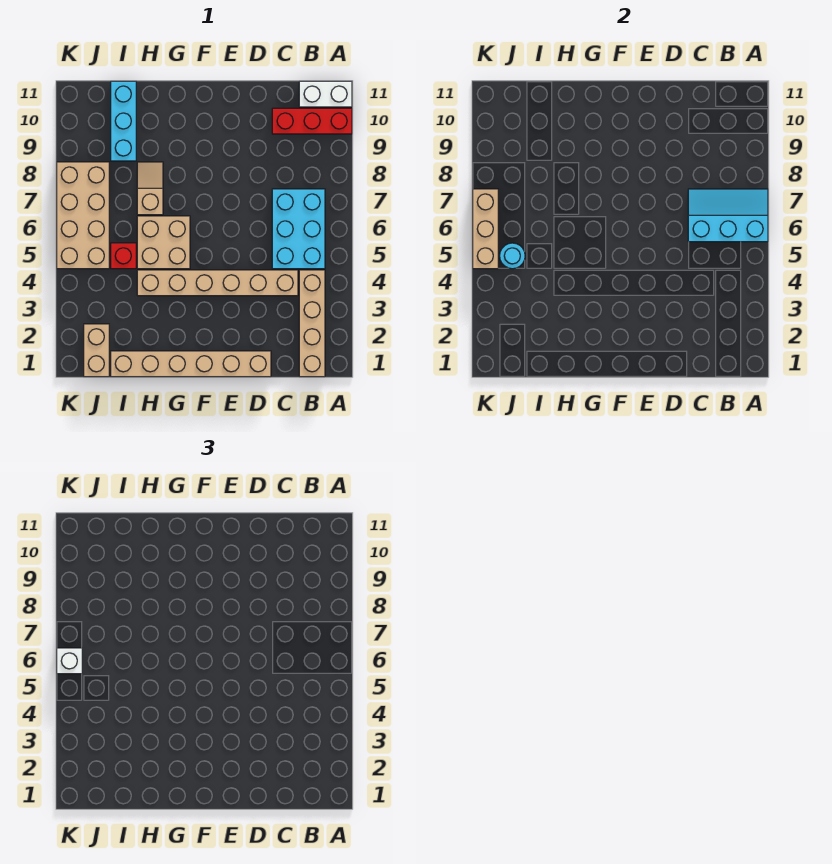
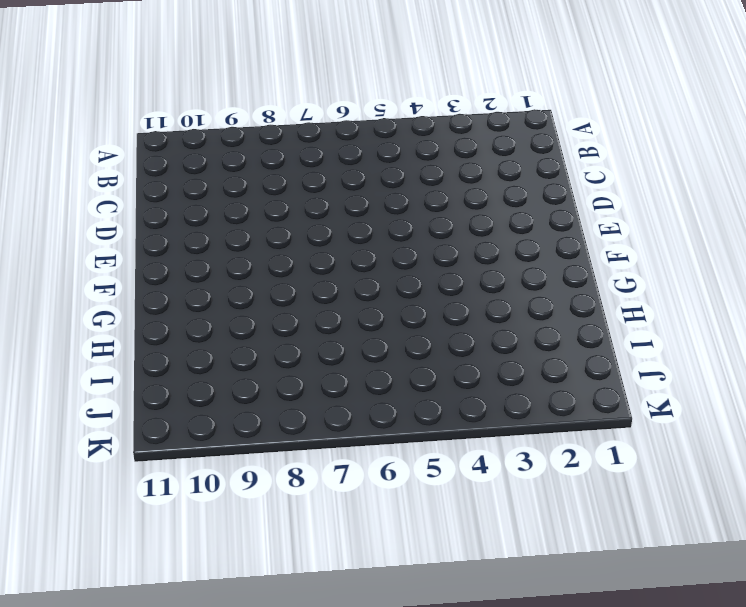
none -> red brick A10:C10 level 1
none -> white brick A11:B11 level 1
none -> tan brick B1:B4 level 1

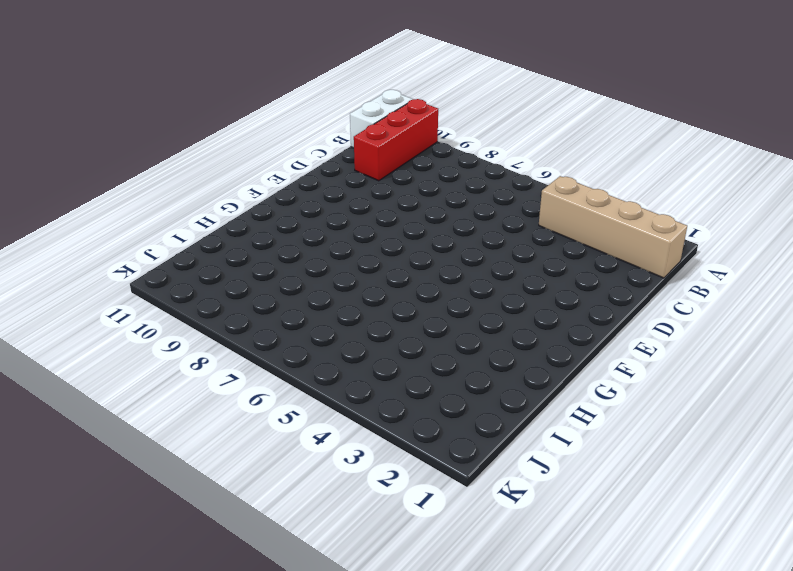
none -> cyan brick B5:C7 level 1
none -> tan brick C4:H4 level 1
none -> tan brick D1:I1 level 1

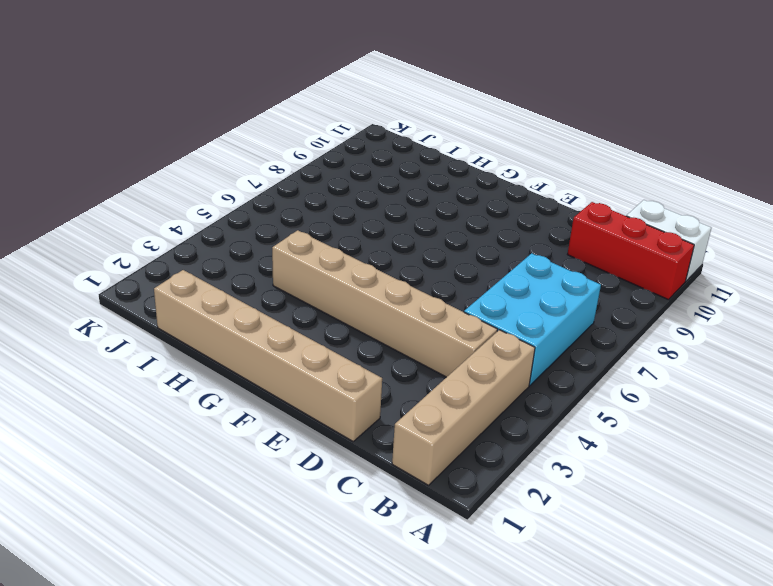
none -> tan brick G5:H6 level 1
none -> tan slope H7:H8 level 1 top 7
none -> red brick I5 level 1

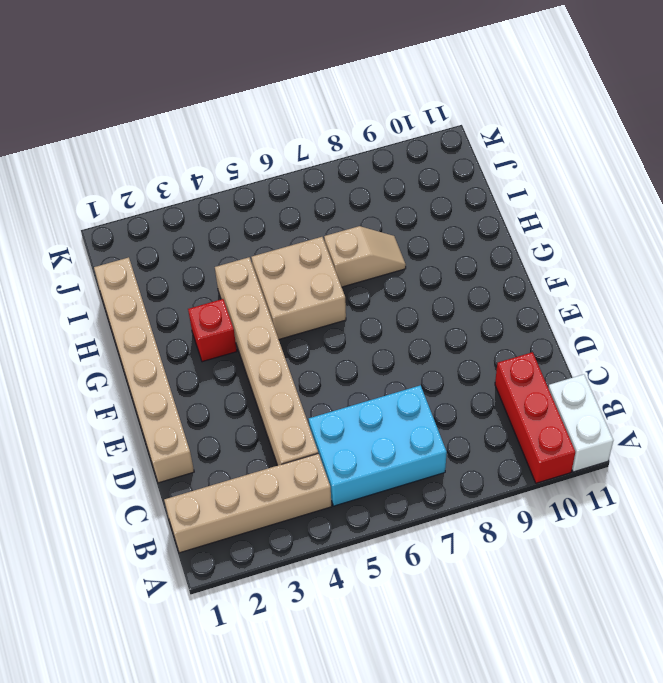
red brick G3 level 1 -> red brick I5 level 1
none -> cyan brick I9:I11 level 1
none -> tan brick J1:J2 level 1
none -> tan brick J5:K8 level 1

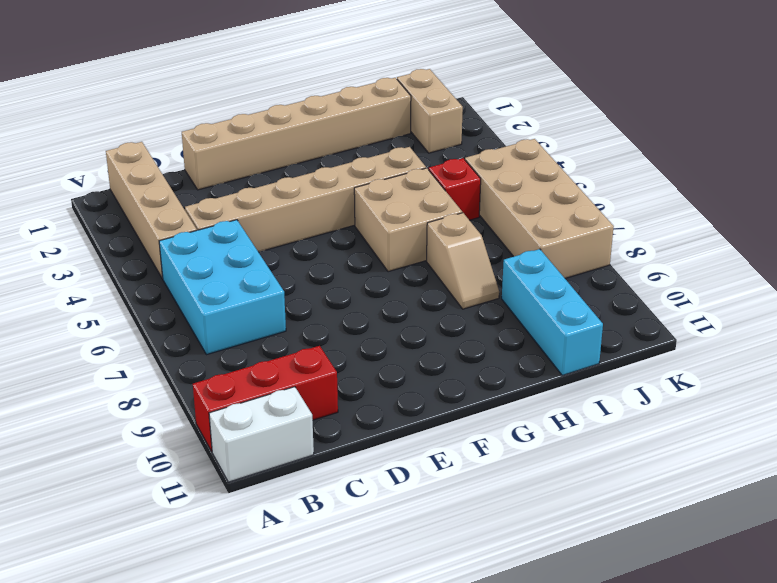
none -> cyan slope A6:C7 level 2 top 6
none -> cyan round brick J5 level 2
none -> tan brick K5:K7 level 2

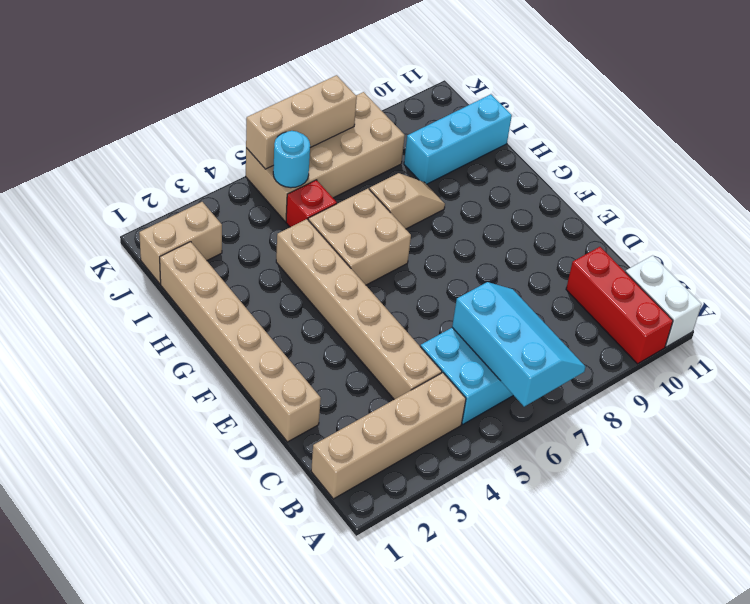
none -> white brick K6 level 3

